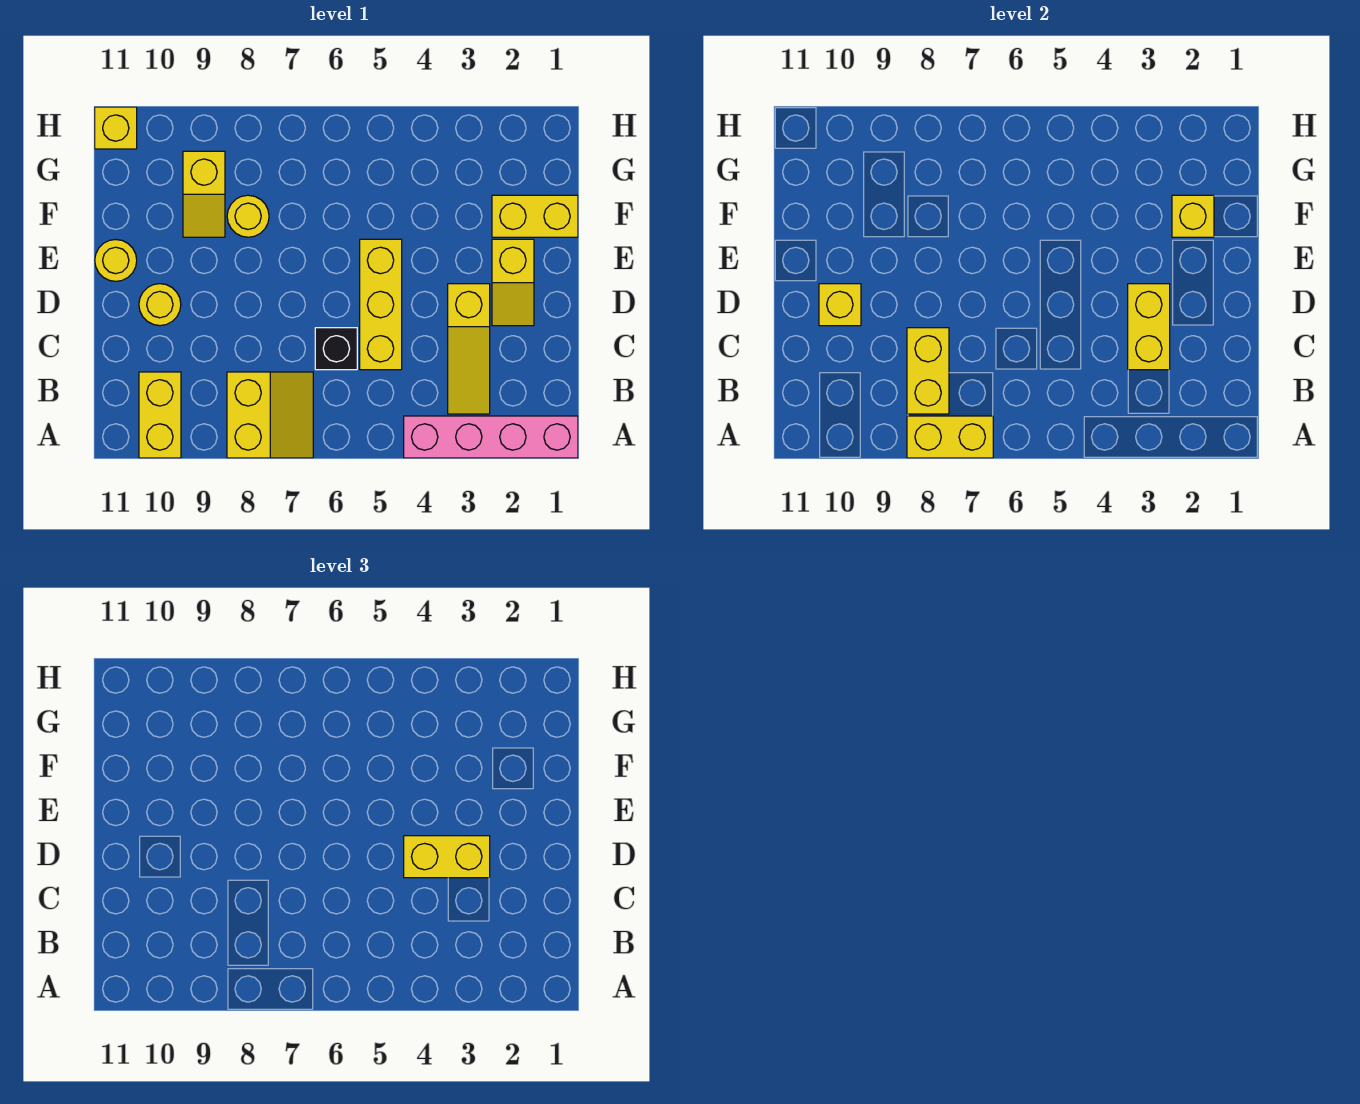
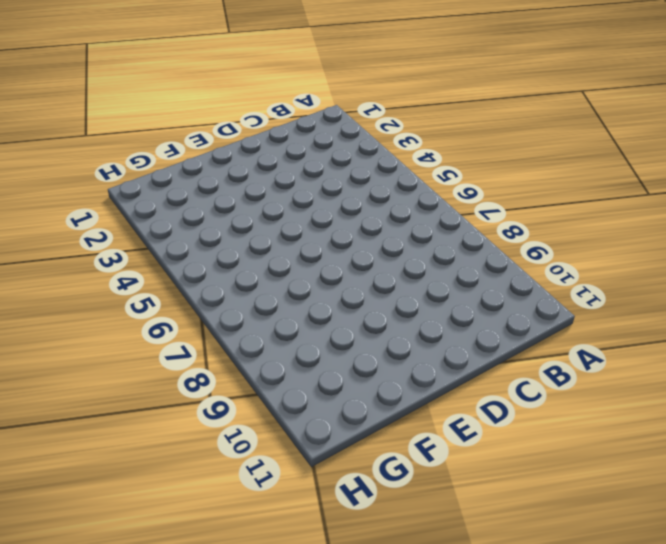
none -> pink brick A1:A4 level 1
none -> yellow slope A7:B8 level 1 top 8
none -> yellow brick A10:B10 level 1

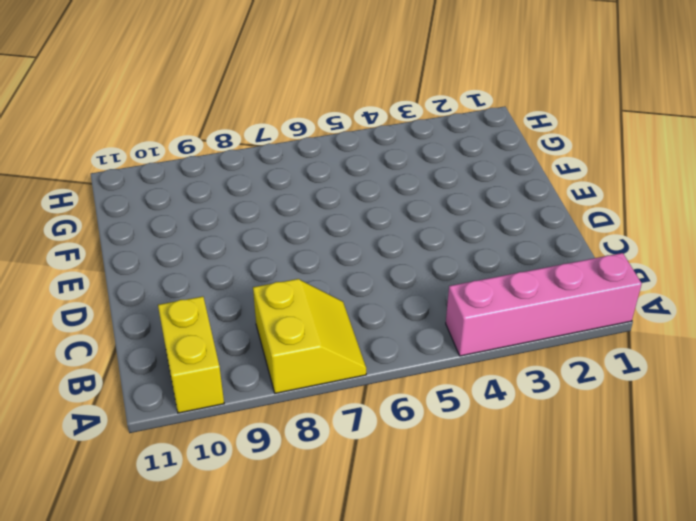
none -> yellow slope B3:D3 level 1 top D
none -> yellow brick C5:E5 level 1
none -> black brick C6 level 1

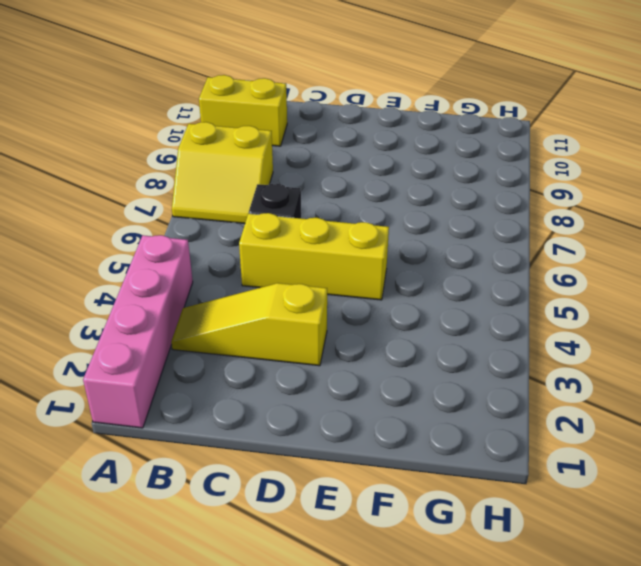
none -> yellow slope D2:E2 level 1 top E
none -> yellow round brick D10 level 1
none -> yellow round brick E11 level 1

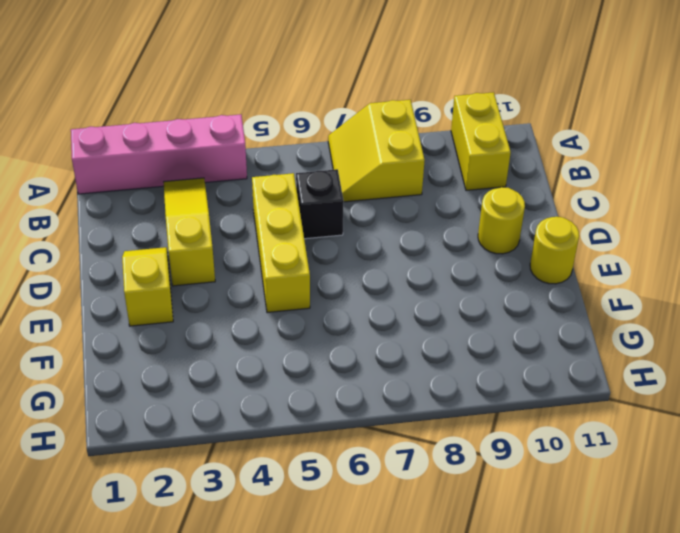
none -> yellow brick F1:F2 level 1
none -> yellow round brick F8 level 1
none -> yellow slope F9:G9 level 1 top G

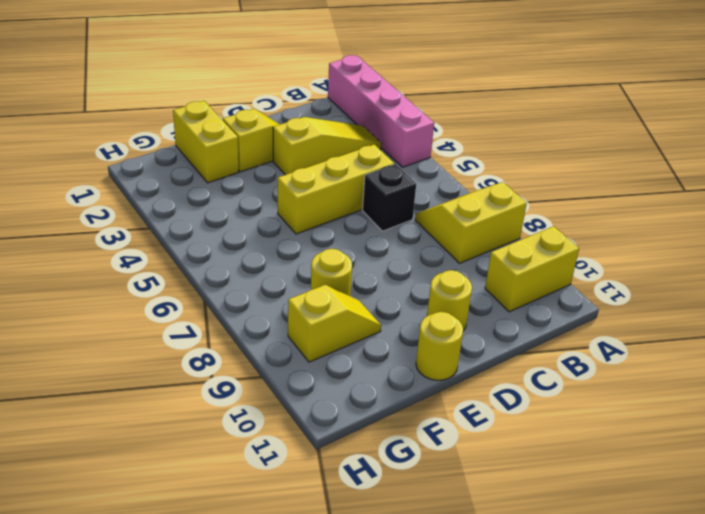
none -> yellow brick H11 level 1
none -> yellow brick A7:A8 level 2
none -> yellow brick B8:C8 level 2

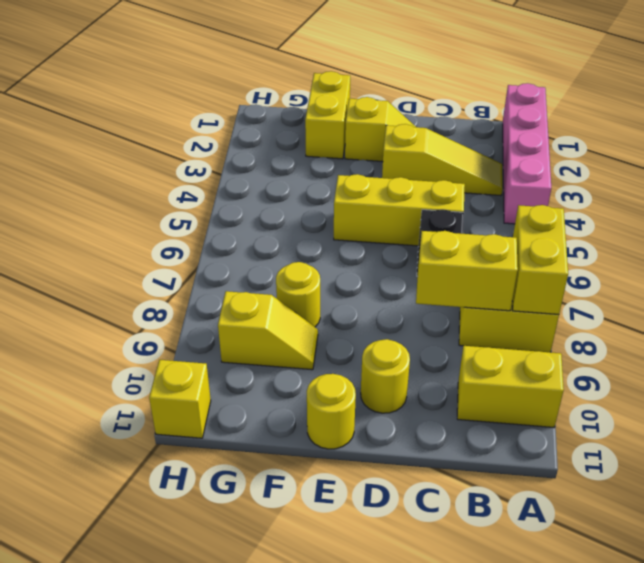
none -> yellow brick C3:D3 level 2
none -> yellow brick D10 level 2
none -> yellow brick F2 level 2

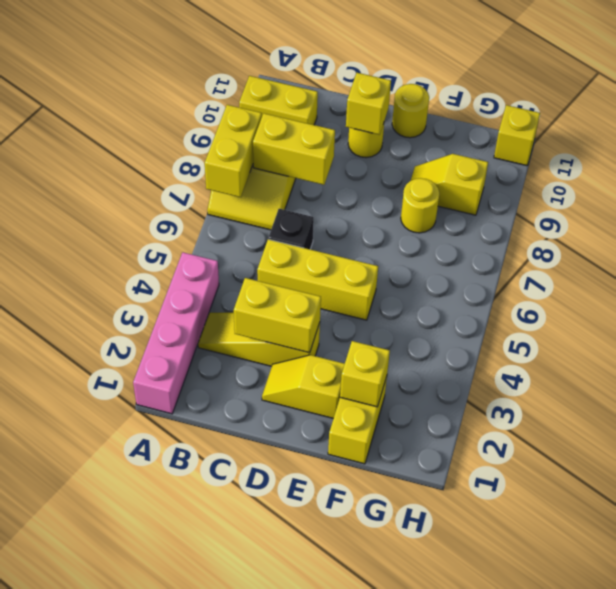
none -> yellow brick D3:D4 level 3

